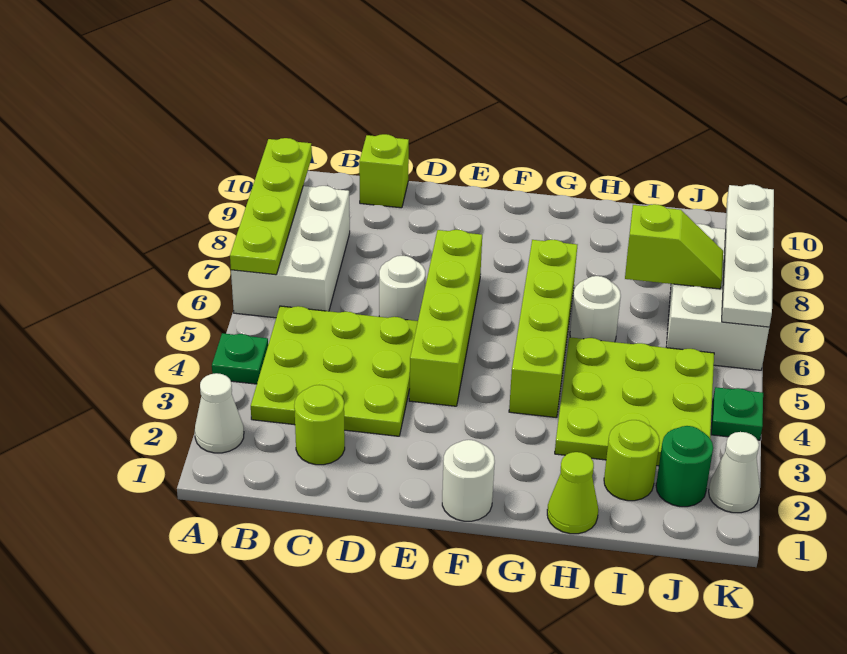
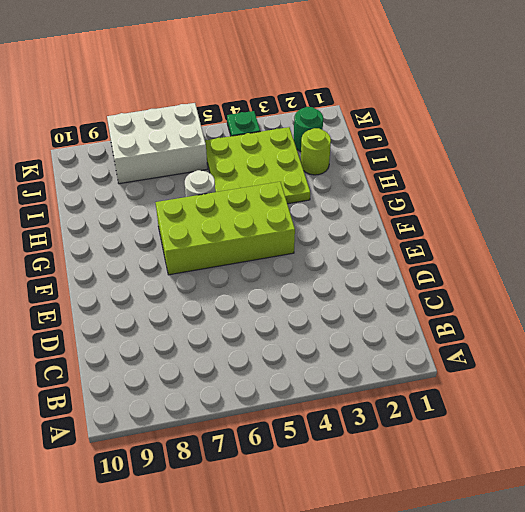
lime brick F4:G7 level 1 -> lime brick G4:G7 level 1
none -> white cone A2 level 1
none -> green plate A4 level 1
none -> white brick A6:B8 level 1

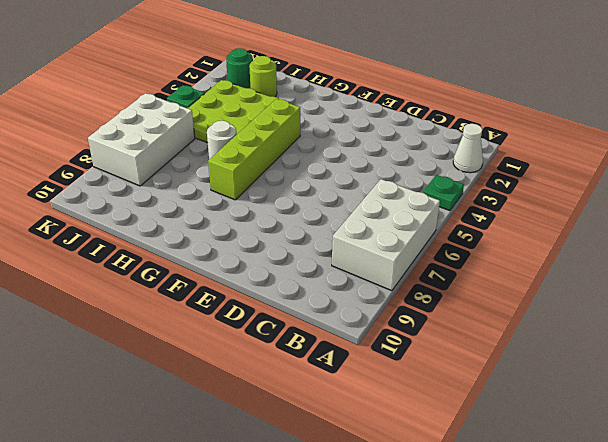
none -> lime plate B3:D5 level 1
none -> lime round brick C2 level 1
none -> lime brick C10 level 1

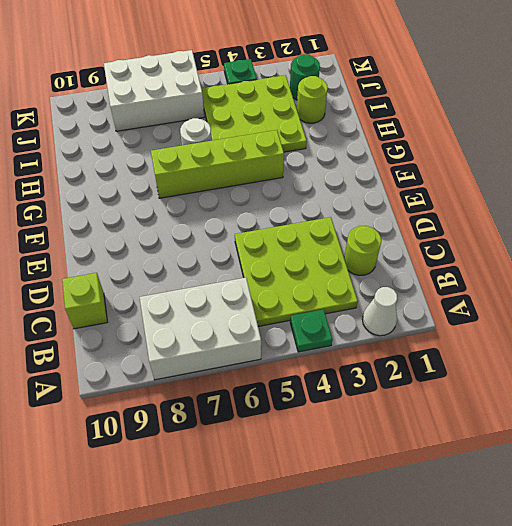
none -> white round brick D6 level 1
none -> lime brick E4:E7 level 1
none -> white round brick F1 level 1

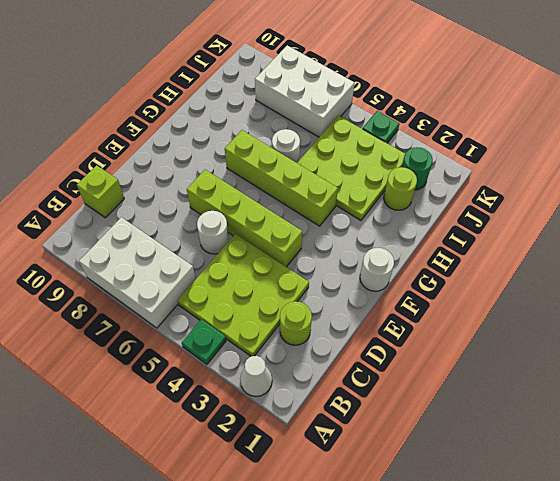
none -> lime cone H1 level 1
none -> white cone K2 level 1
none -> lime plate A6:A9 level 2

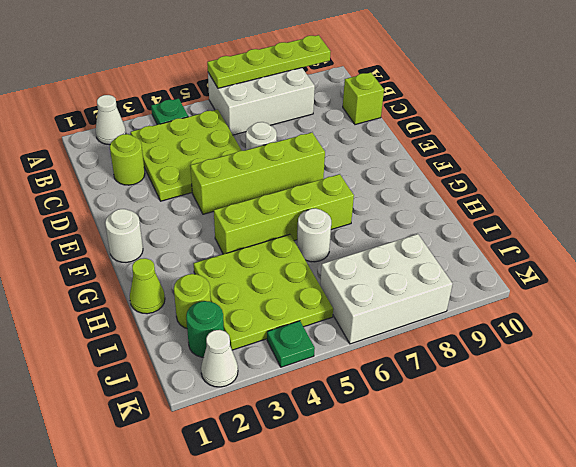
none -> lime slope I7:J7 level 2 top I
none -> white plate K6:K9 level 2

